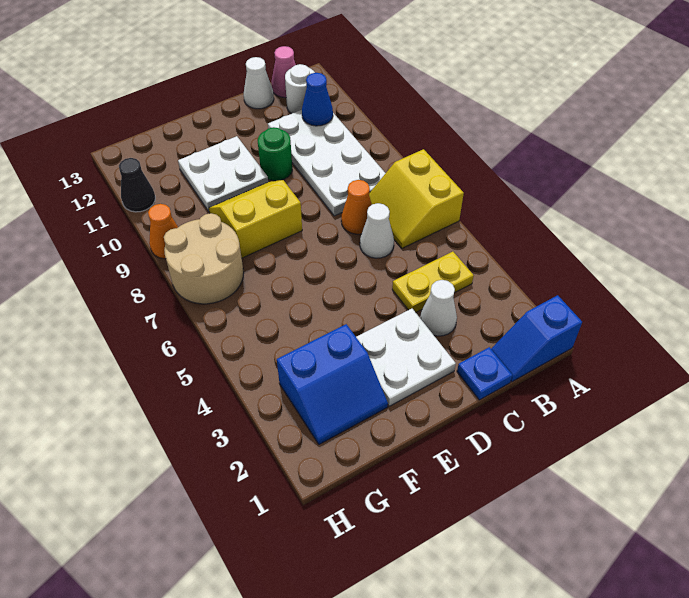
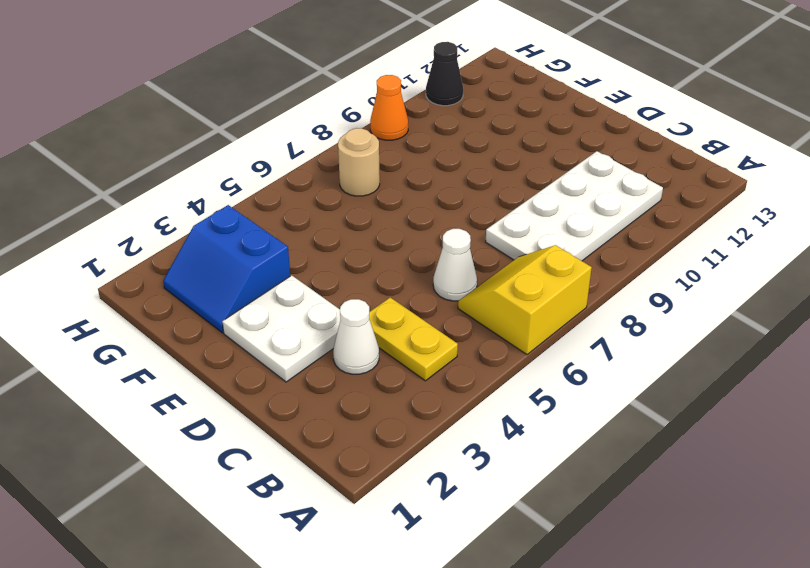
tan round brick G7 level 1 -> tan round brick G7:H8 level 1
none -> blue slope A1:B1 level 1 top A
none -> white round brick B12 level 1
none -> pink cone B13 level 1

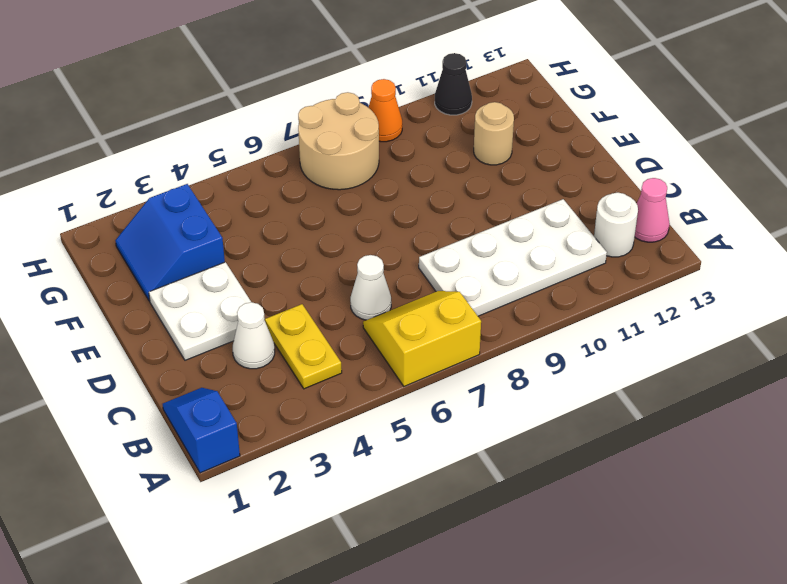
tan round brick F11 level 1 -> white plate E10:F11 level 1
none -> blue plate C1 level 1
none -> orange cone C7 level 1
none -> white cone C13 level 1

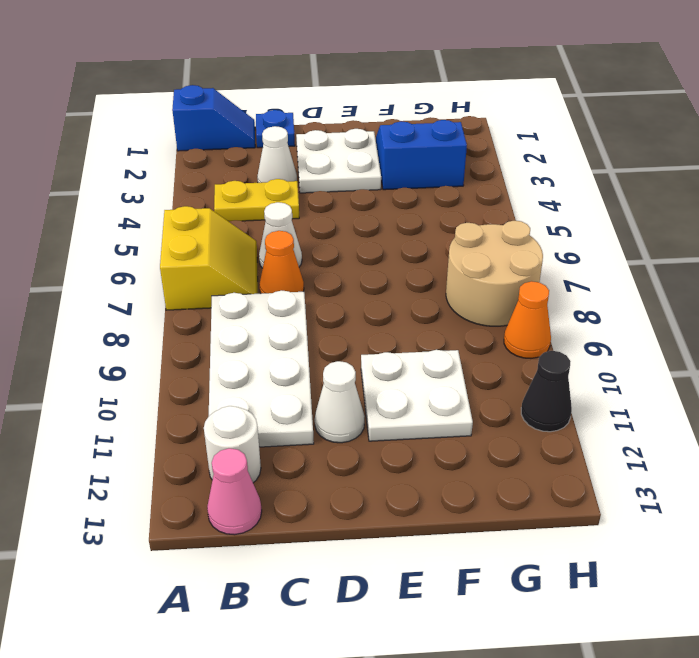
white cone D11 level 1 -> white cone C13 level 1
none -> green round brick D10 level 1
none -> yellow slope E8:F9 level 1 top 8
none -> blue cone B11 level 2

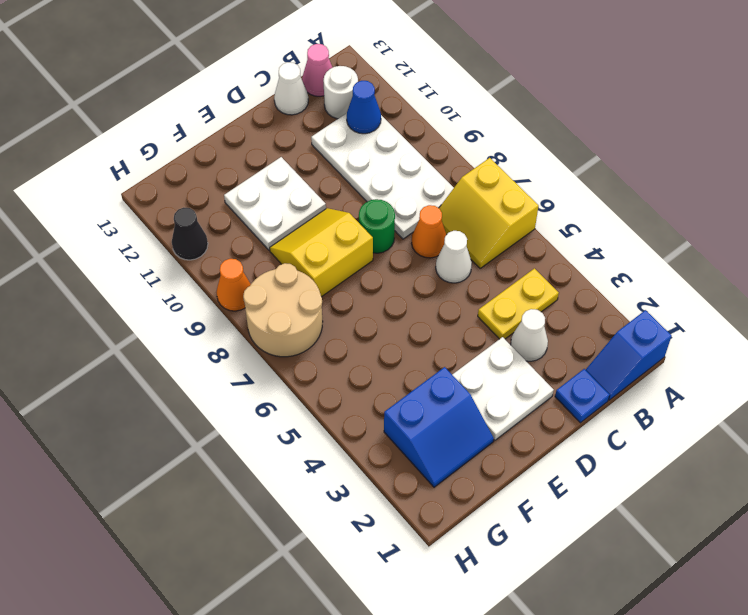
green round brick D8 level 1 -> green round brick D10 level 1

